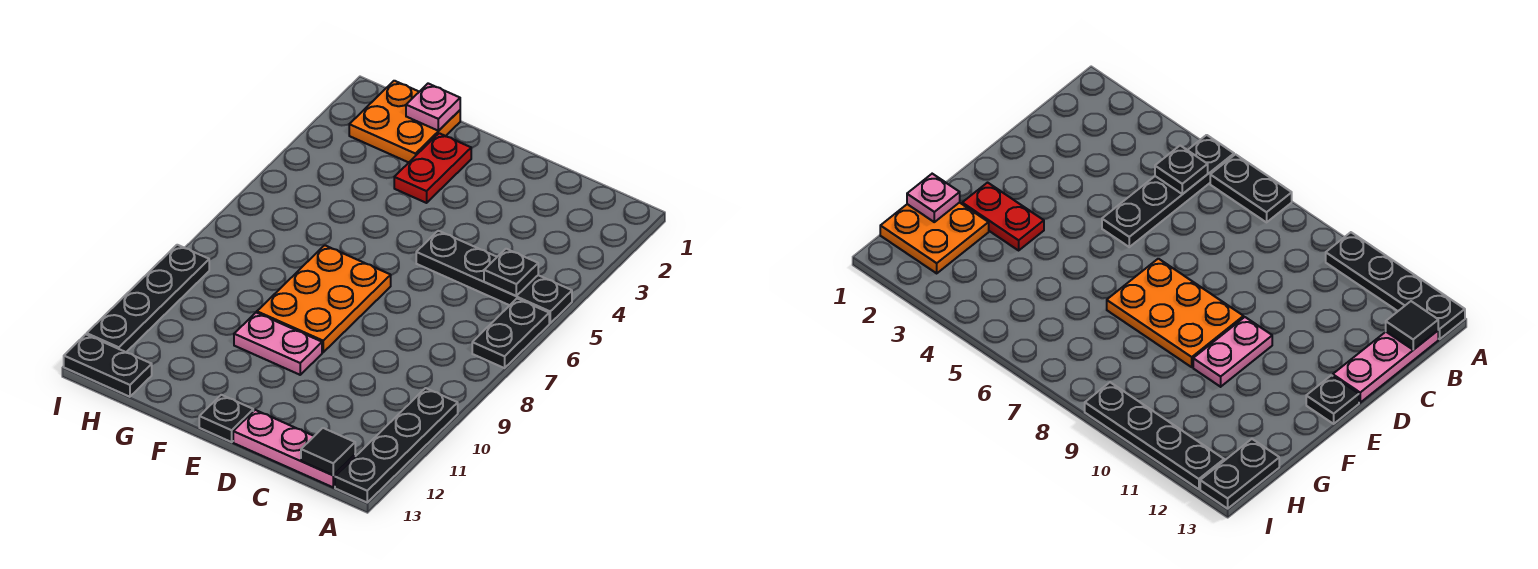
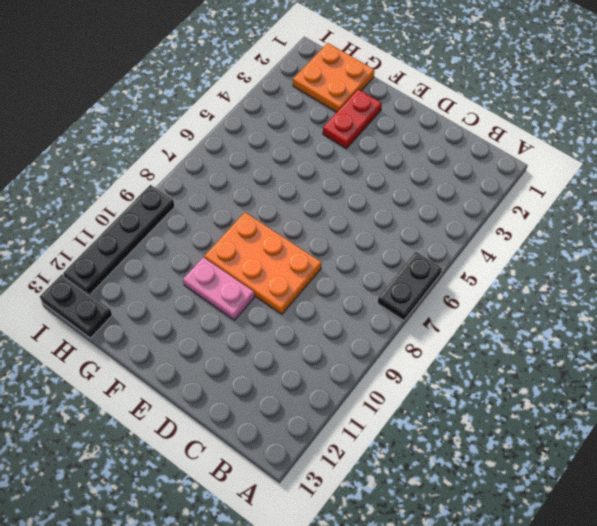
orange plate D8:F9 level 1 -> orange plate E7:F9 level 1
none -> black plate A5:D5 level 1
none -> black plate A10:A13 level 1
none -> pink plate B13:D13 level 1

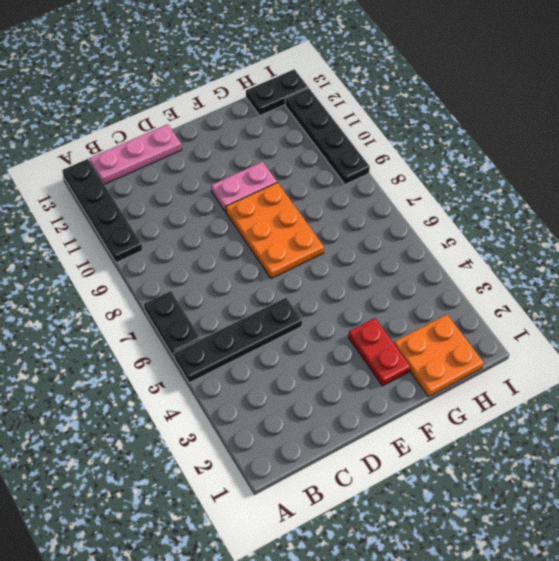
none -> black plate E13 level 1
none -> black plate B5 level 2
none -> black tile B13 level 2

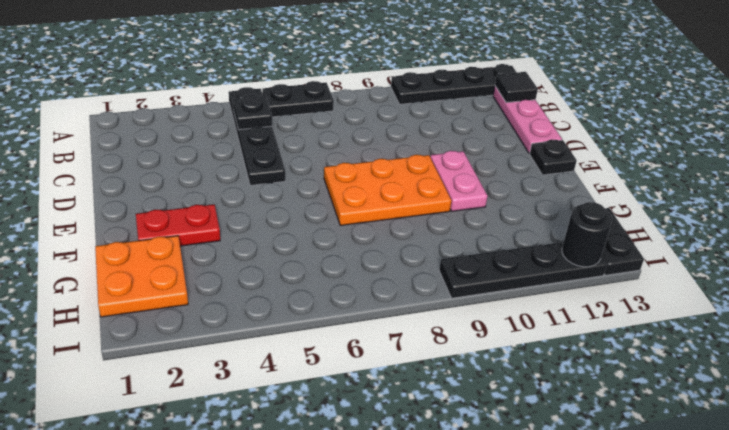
black round brick I12 level 2 -> none
none -> pink plate G1 level 2

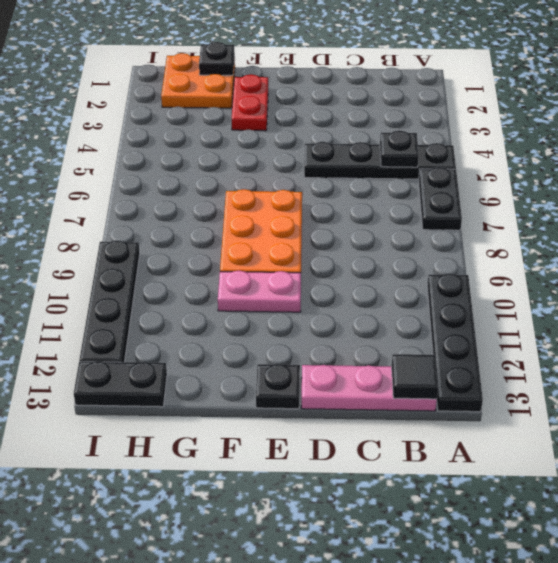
black plate G1 level 2 -> pink plate G1 level 2

